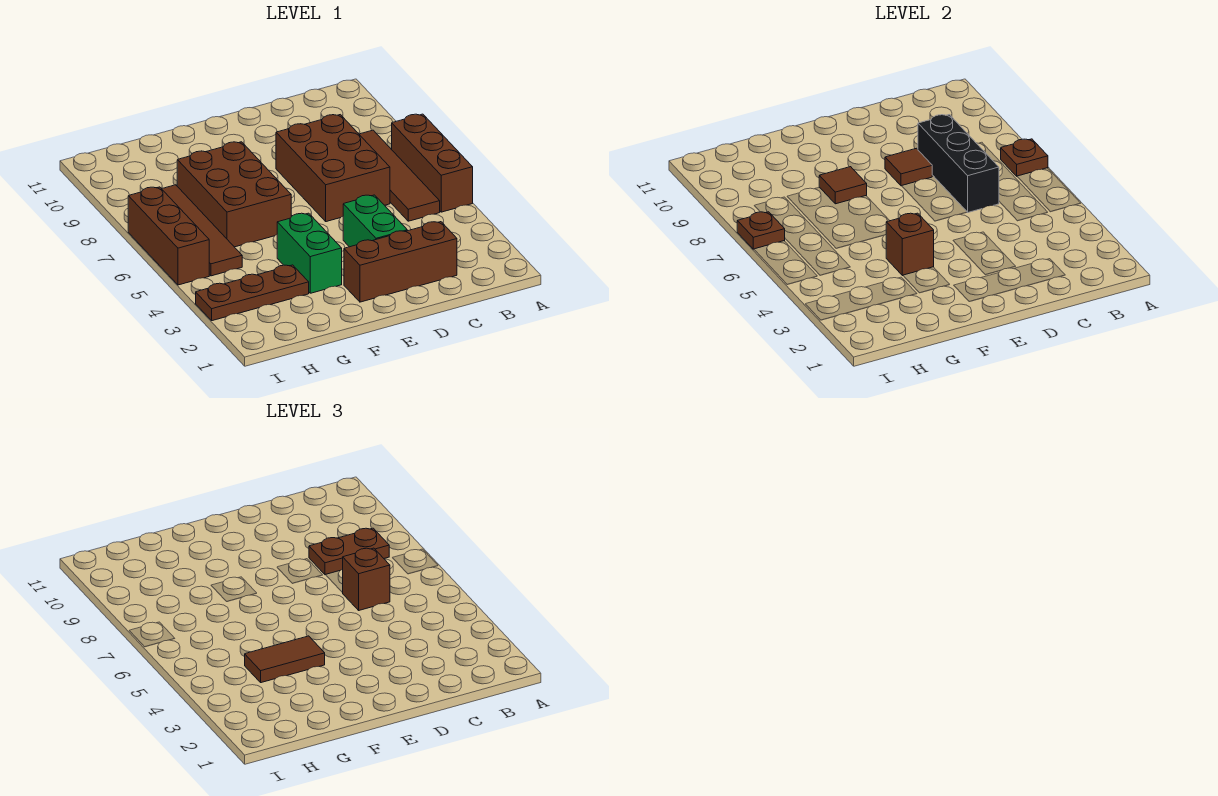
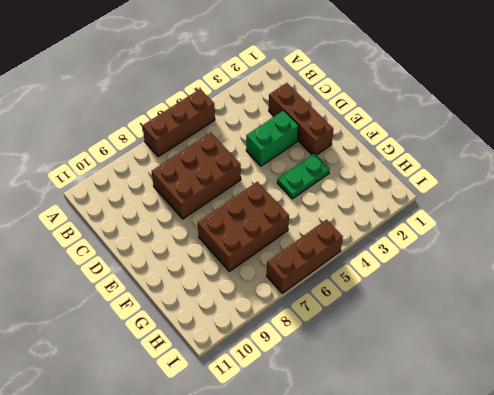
green plate F3:F4 level 1 -> green brick F3:F4 level 1
none -> brown tile B5:B8 level 1
none -> brown plate G3:I3 level 1
none -> brown tile H5:H8 level 1

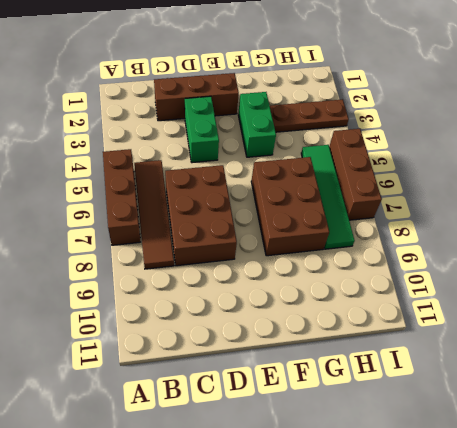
green tile H5:H8 level 1 -> brown tile H5:H8 level 1
none -> brown plate A7 level 2
none -> black brick C6:C8 level 2
none -> brown tile D8 level 2

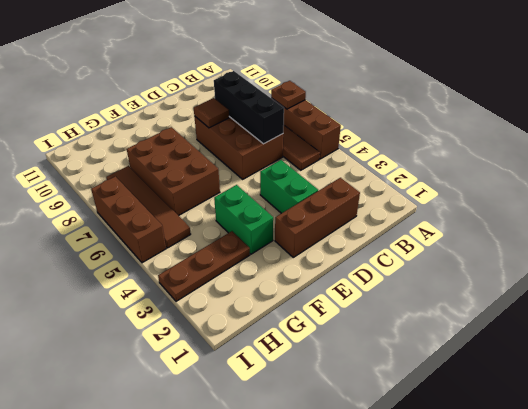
none -> brown brick F4 level 2
none -> brown tile F8 level 2
none -> brown plate I7 level 2

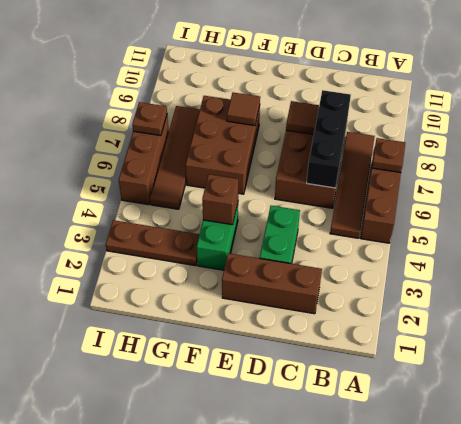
none -> brown plate B8:C8 level 3
none -> brown brick C6 level 3
none -> brown tile F4:G4 level 3

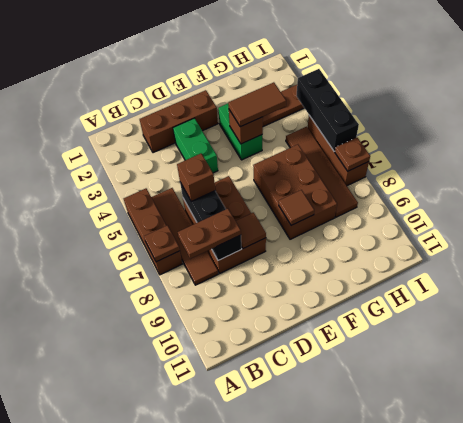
black brick I4:I6 level 2 -> none

